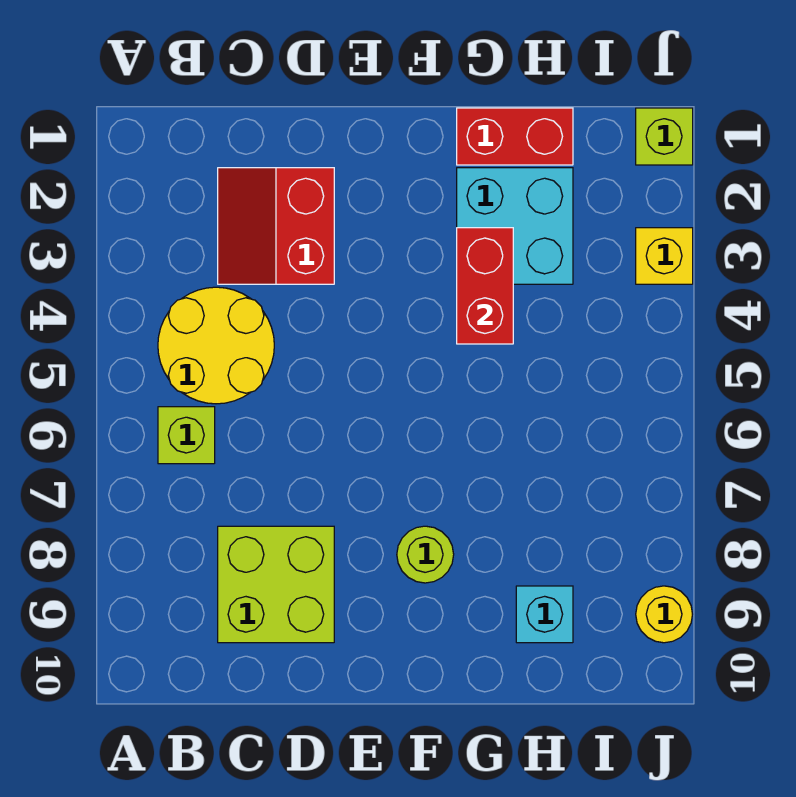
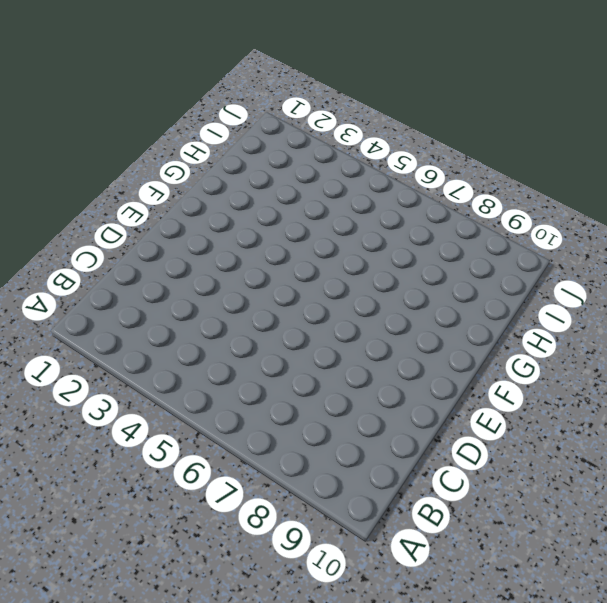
none -> yellow round brick B4:C5 level 1
none -> lime brick B6 level 1
none -> red slope C2:D3 level 1 top D

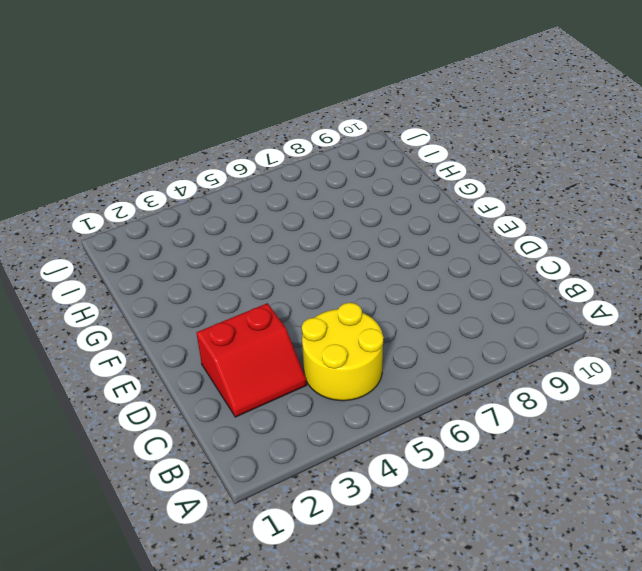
none -> lime brick B6 level 1
none -> lime brick C8:D9 level 1
none -> lime round brick F8 level 1

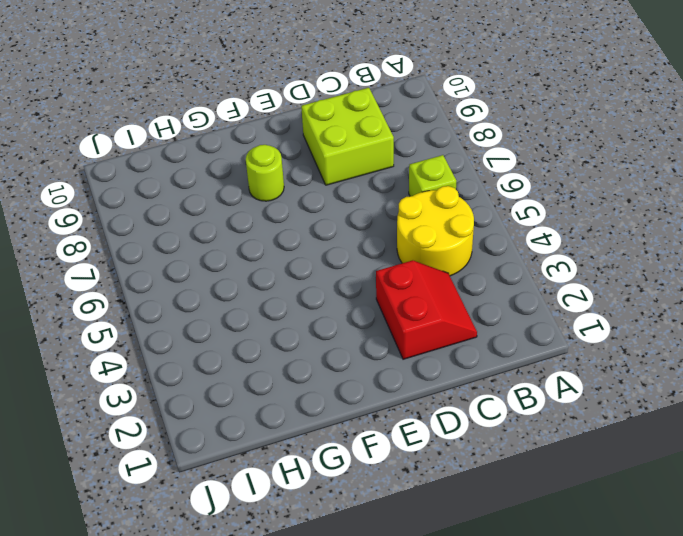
none -> red brick G1:H1 level 1
none -> cyan brick G2:H3 level 1
none -> cyan brick H9 level 1

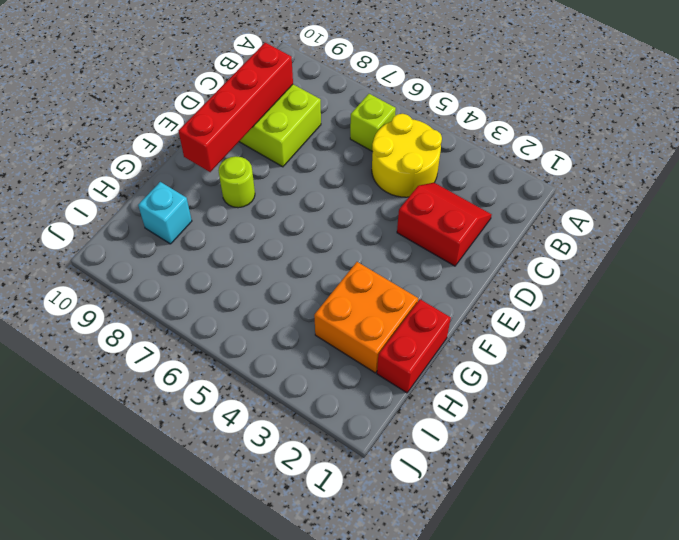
red brick C9:F9 level 2 -> none
orange brick G2:H3 level 1 -> cyan brick G2:H3 level 1
none -> lime brick J1 level 1
none -> yellow brick J3 level 1
none -> yellow round brick J9 level 1

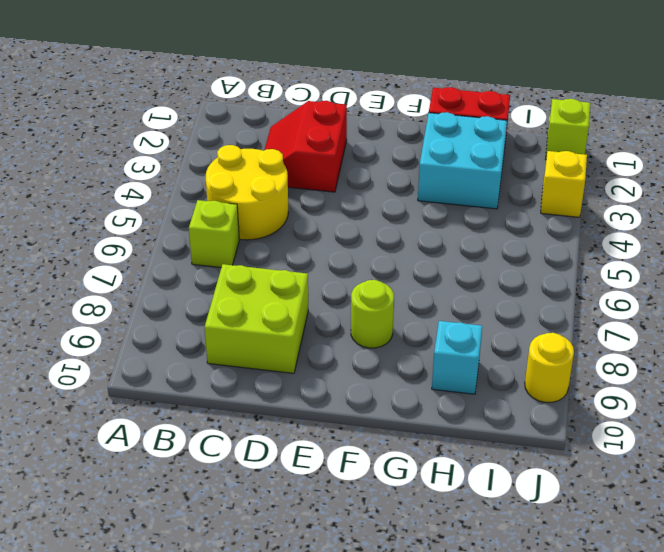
none -> red brick G3:G4 level 2

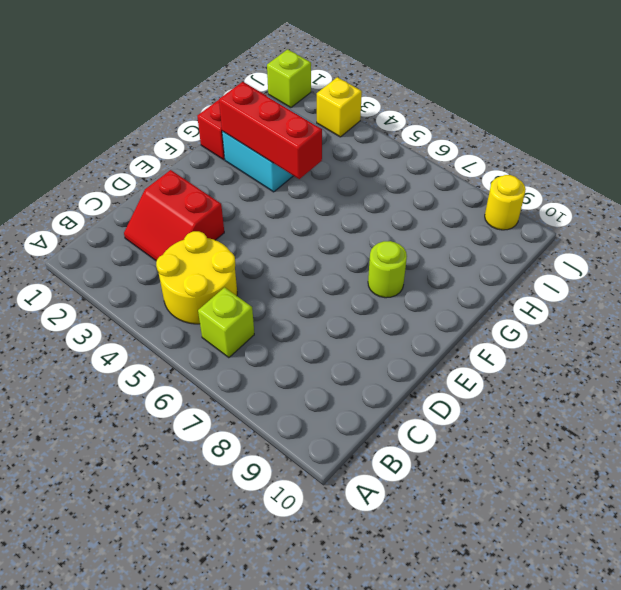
red brick G2:G4 level 2 -> red brick G3:G4 level 2
none -> lime brick C8:D9 level 1
none -> cyan brick H9 level 1

